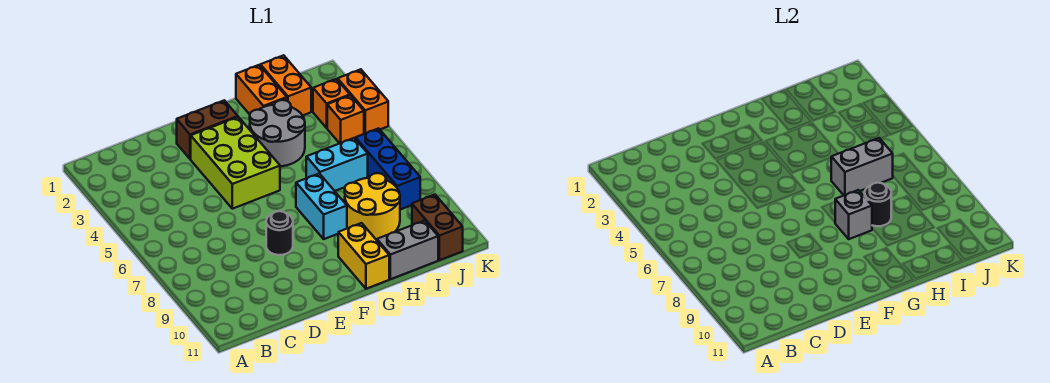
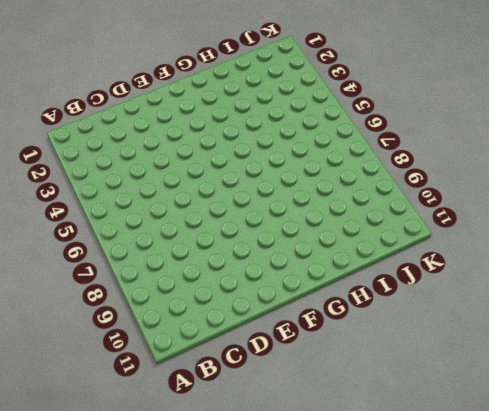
none -> brown brick E2:F2 level 1
none -> lime brick E3:F5 level 1
none -> black round brick E8 level 1

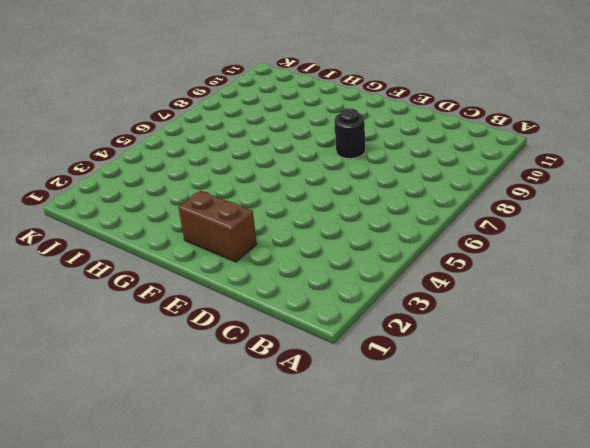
none -> lime brick E3:F5 level 1
none -> grey round brick G3:H4 level 1
none -> cyan brick G7:G8 level 1

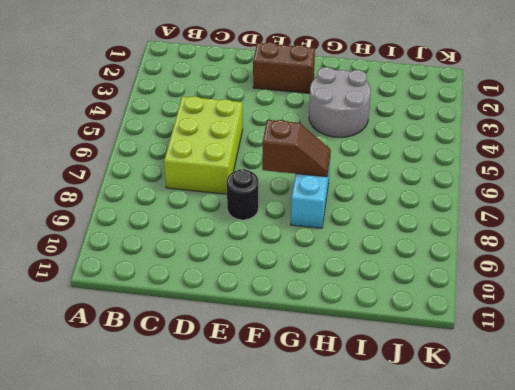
lime brick C5:D7 level 1 -> lime brick E3:F5 level 1
brown slope F7:G7 level 2 top F -> none
none -> yellow brick G10:G11 level 1
none -> orange brick H1:H2 level 1
none -> cyan brick H6:I6 level 1

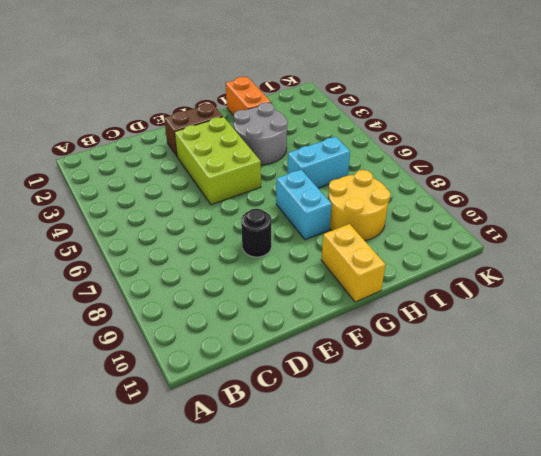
none -> grey brick H11:I11 level 1
none -> orange brick I1:I2 level 1
none -> orange brick J3 level 1

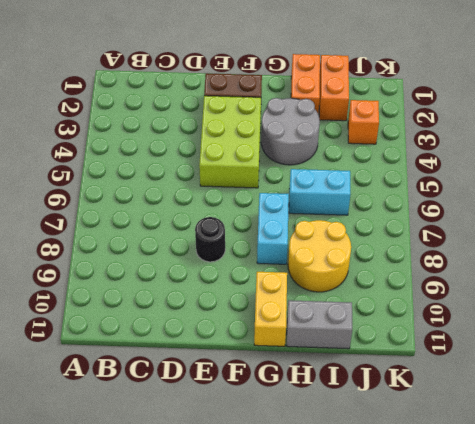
none -> orange brick J4 level 1
none -> blue brick J6:J8 level 1
none -> brown brick J10:J11 level 1

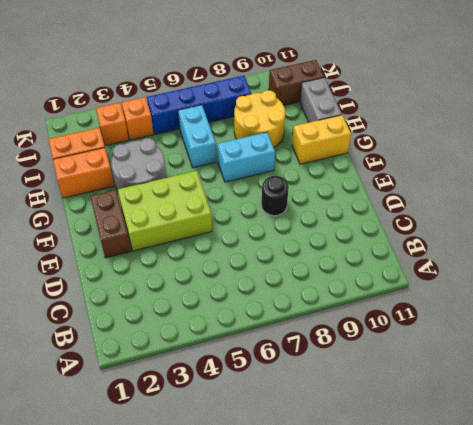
blue brick J5:J8 level 1 -> blue brick J6:J8 level 1
none -> orange brick K3:K4 level 1
none -> grey brick G8 level 2
none -> grey brick H6:I6 level 2

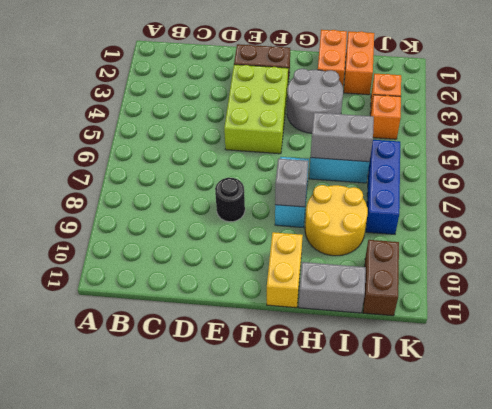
none -> orange brick K3:K4 level 1
none -> black round brick H8 level 2

